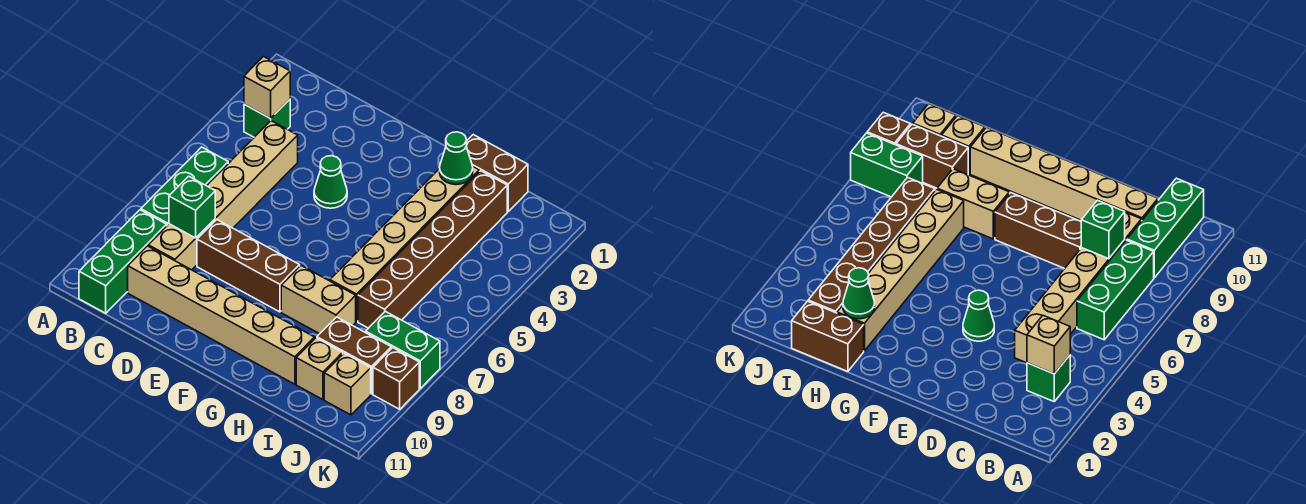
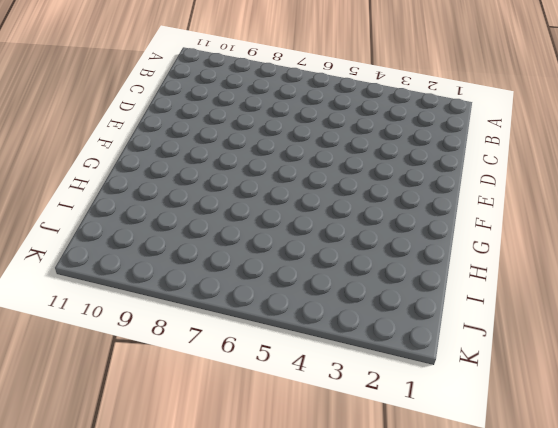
none -> green brick B3 level 1
none -> green brick B6:B8 level 1
none -> green brick B9:B11 level 1

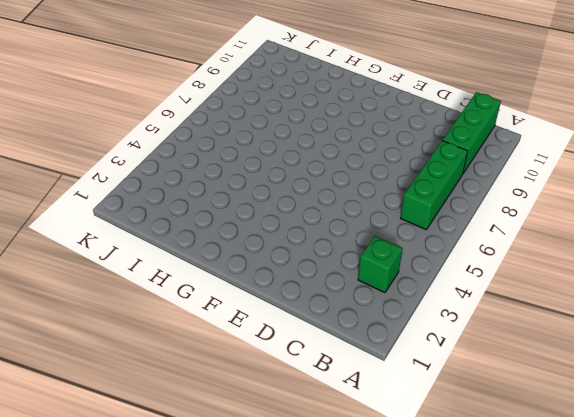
none -> tan brick C4:C9 level 1
none -> tan brick C10:H10 level 1
none -> brown brick D8:F8 level 1

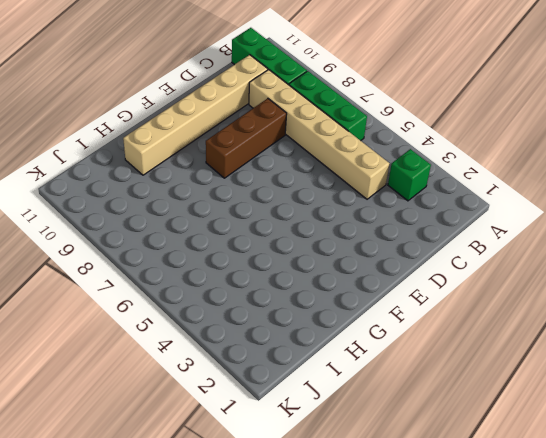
none -> green cone E4 level 1
none -> tan brick G8:H8 level 1
none -> brown brick H1:I1 level 1

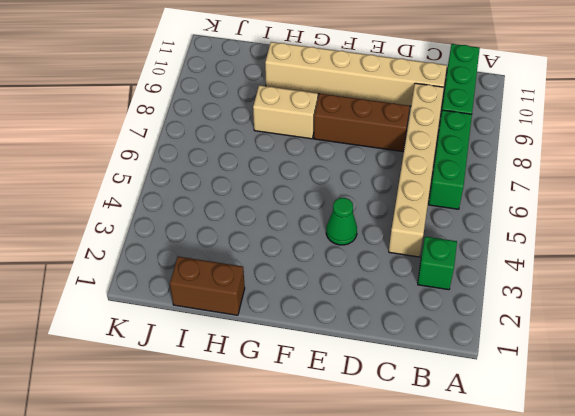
none -> tan brick H2:H7 level 1
none -> brown brick I2:I7 level 1
none -> brown brick I9:J9 level 1

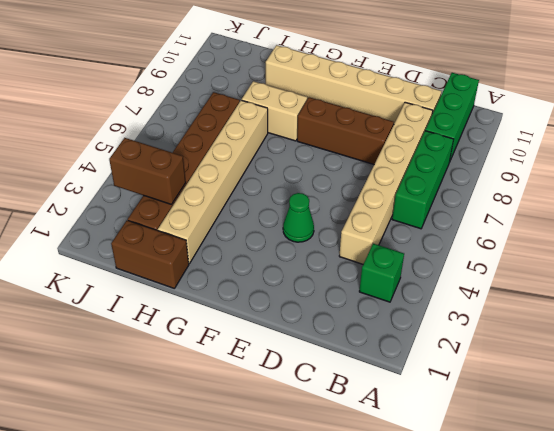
brown brick I3:J3 level 2 -> brown brick I9:J9 level 1
none -> tan brick I10 level 1
none -> green brick J8:K8 level 1
none -> tan brick J10 level 1

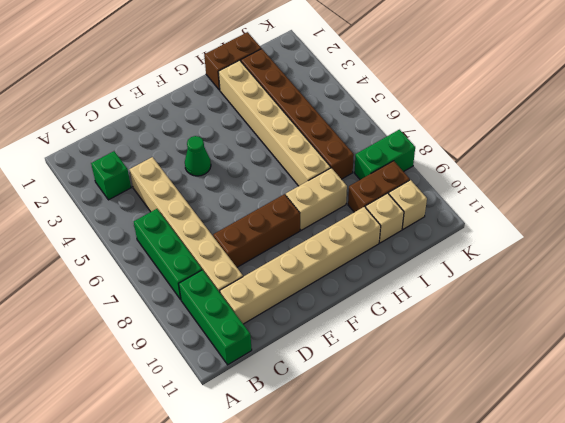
none -> brown brick K9 level 1
none -> tan brick B3 level 2
none -> green brick C8 level 2

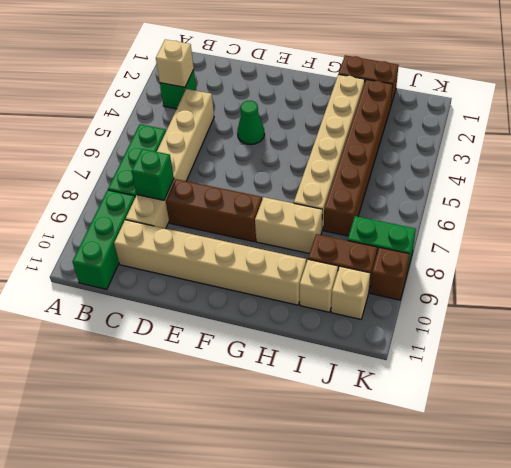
none -> green cone H2 level 2

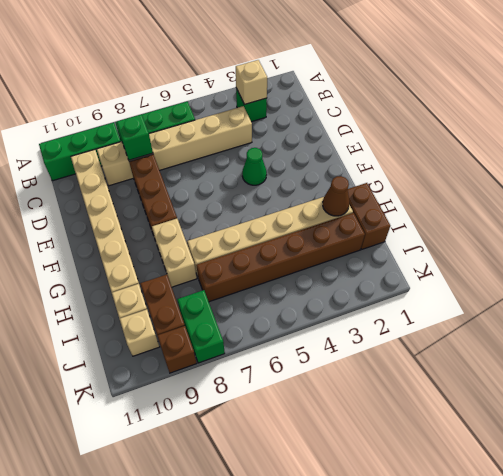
brown cone H2 level 2 -> green cone H2 level 2

